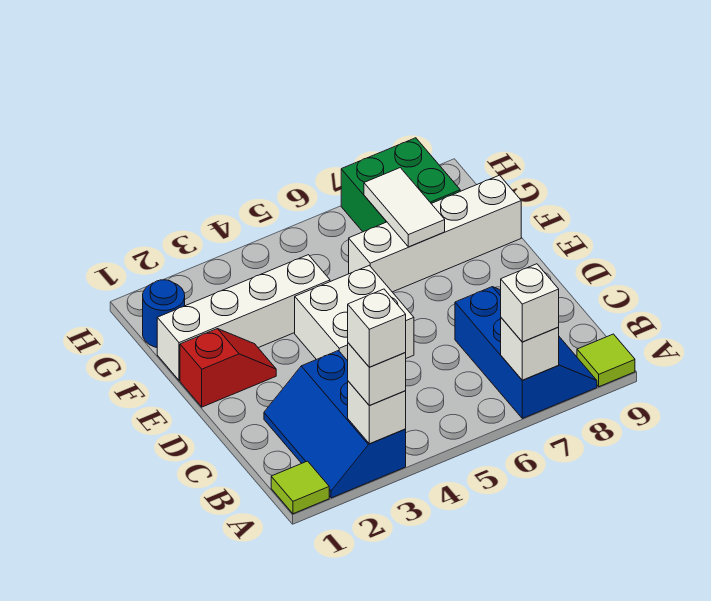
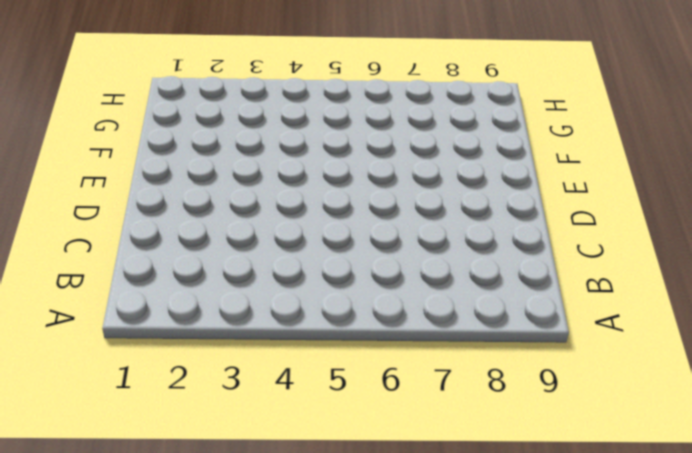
none -> lime tile A1 level 1
none -> blue slope A2:C3 level 1 top 3
none -> blue slope A7:C8 level 1 top 7

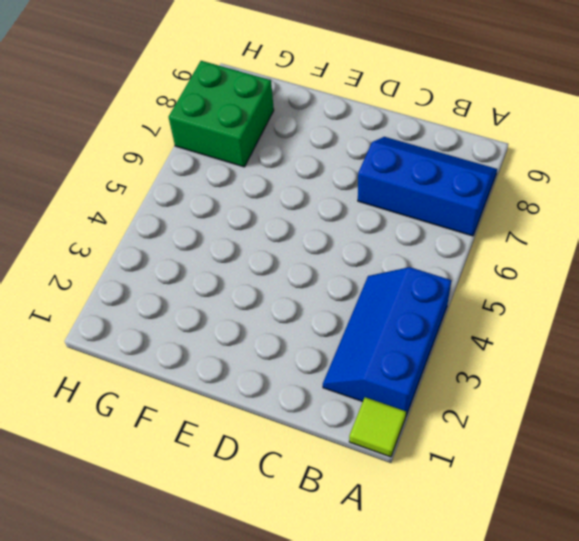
blue slope A2:B4 level 1 top A -> blue slope A2:C3 level 1 top 3
none -> lime tile A9 level 1
none -> white brick D4:E5 level 1
none -> red slope E1:E2 level 1 top 1

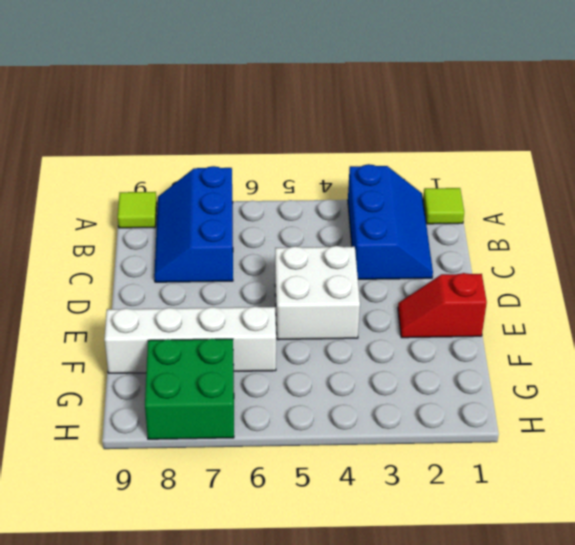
none -> white brick F1:F4 level 1
none -> blue round brick G1 level 1
none -> white brick A3 level 2

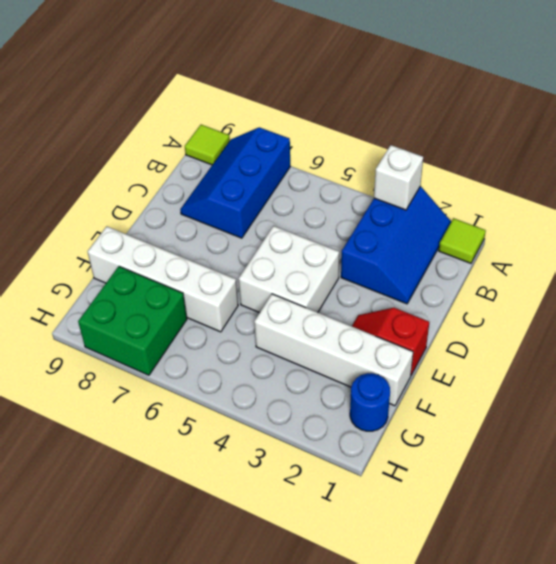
none -> white brick A7 level 2
none -> white tile F7:G7 level 2
none -> white brick A3 level 3

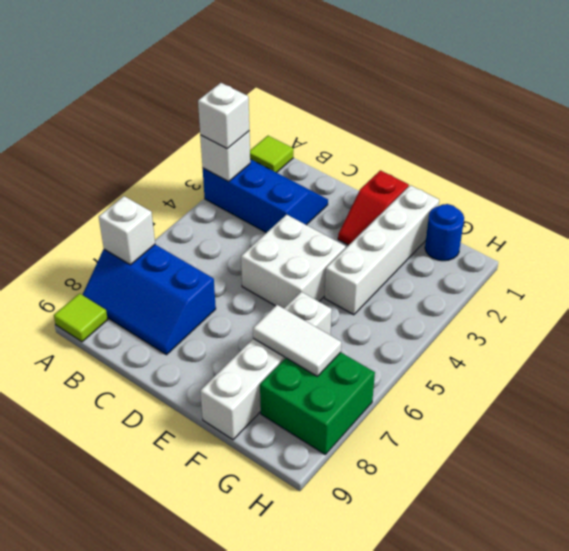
none -> white brick A7 level 3
none -> white brick A3 level 4

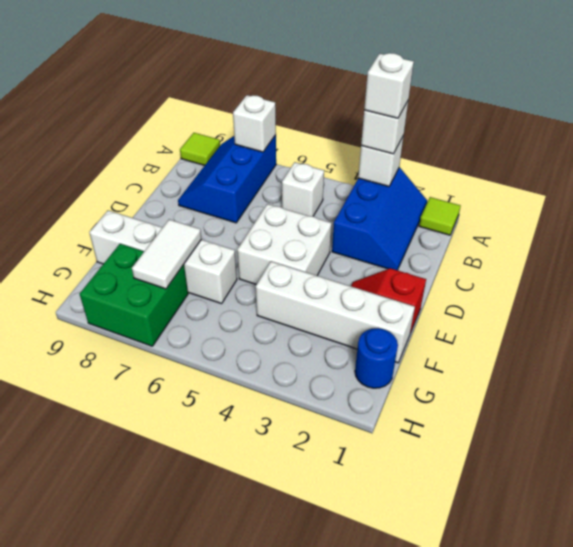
white brick B5 level 1 -> white brick A7 level 3

